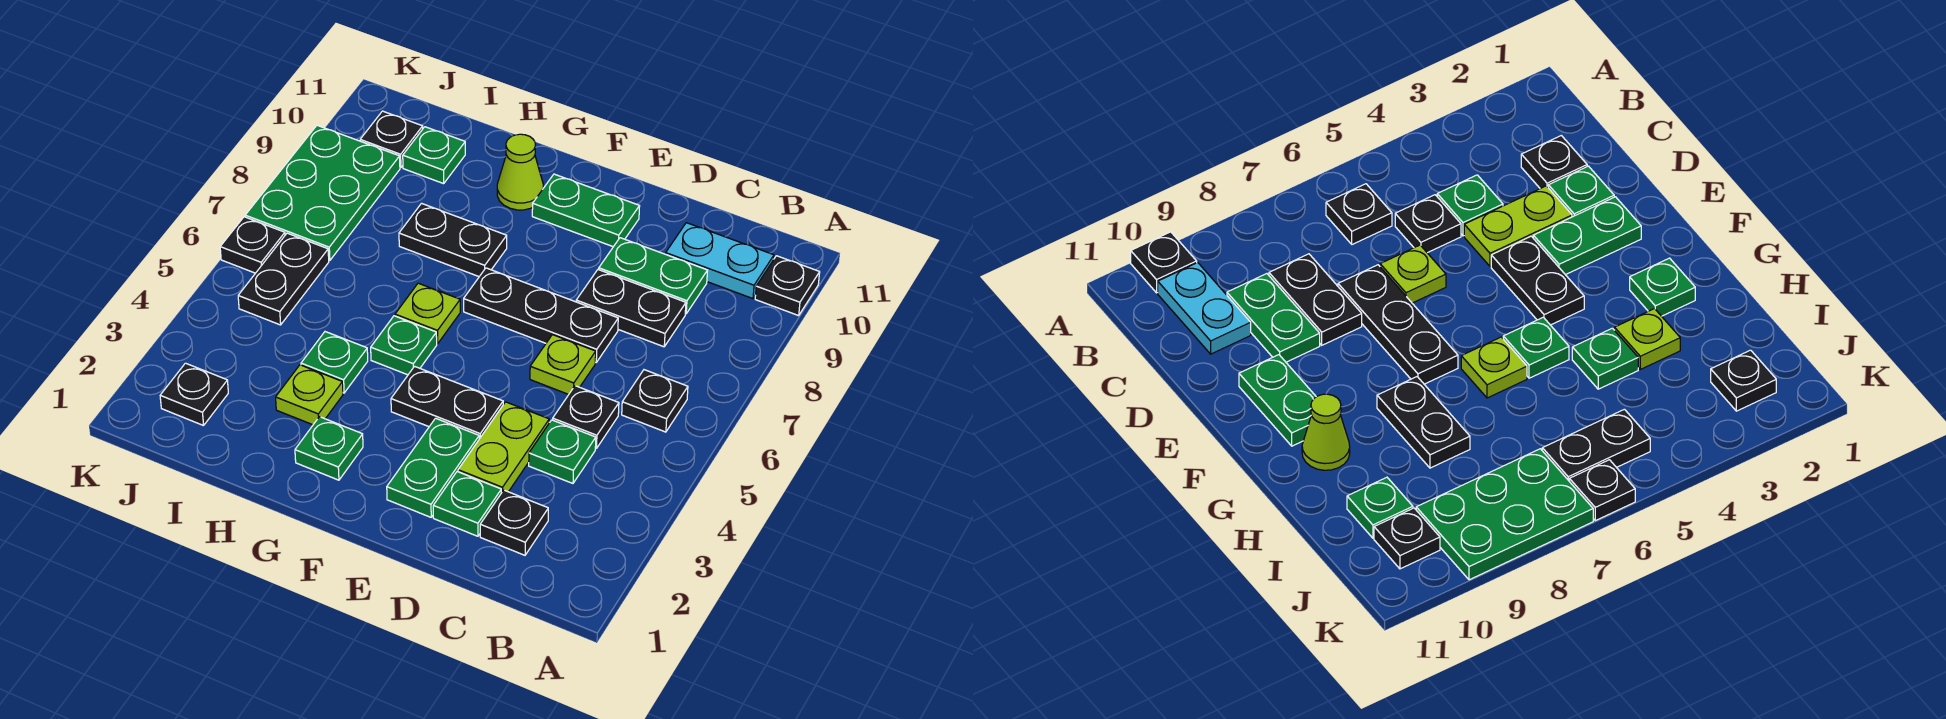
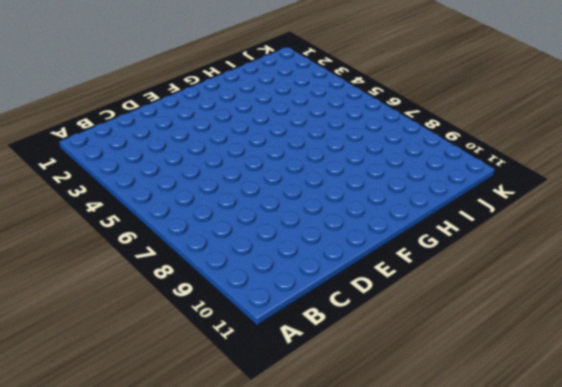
none -> black plate A10 level 1
none -> black plate B6 level 1
none -> cyan plate B10:C10 level 1

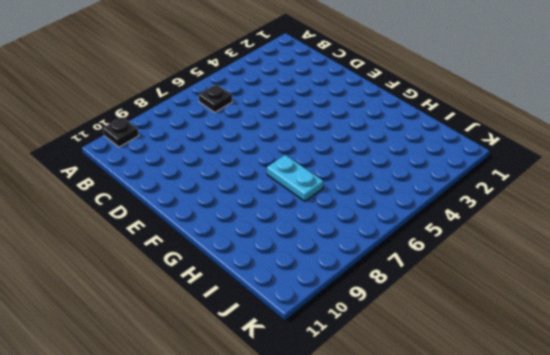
cyan plate G7:H7 level 1 -> cyan plate B10:C10 level 1
none -> black plate C2 level 1
none -> green plate C4 level 1
none -> black plate C5 level 1

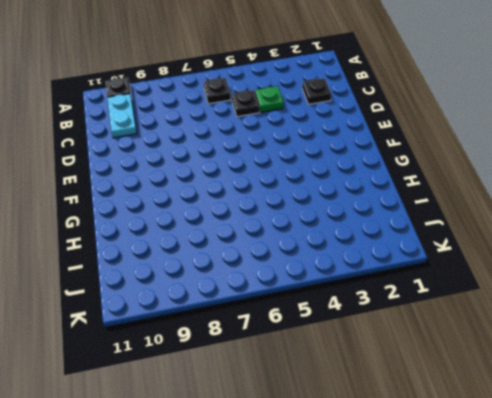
none -> black plate C8:D8 level 1
none -> green plate C9:D9 level 1
none -> green plate D2 level 1

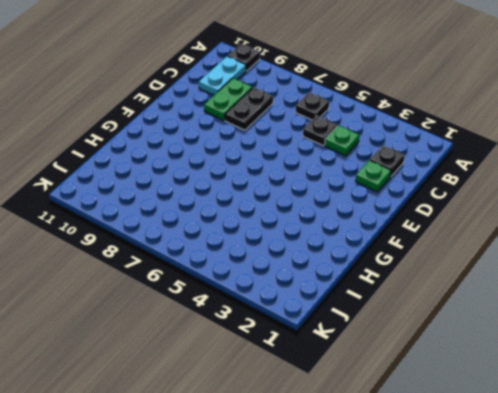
none -> lime plate D3:D4 level 1
none -> lime plate D6 level 1
none -> black plate D7:F7 level 1

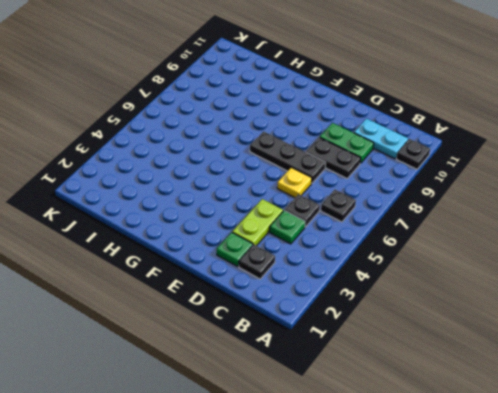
yellow plate D6 level 1 -> lime plate D6 level 1
none -> green plate E2:E3 level 1
none -> black plate E4:F4 level 1
none -> green plate E10:F10 level 1

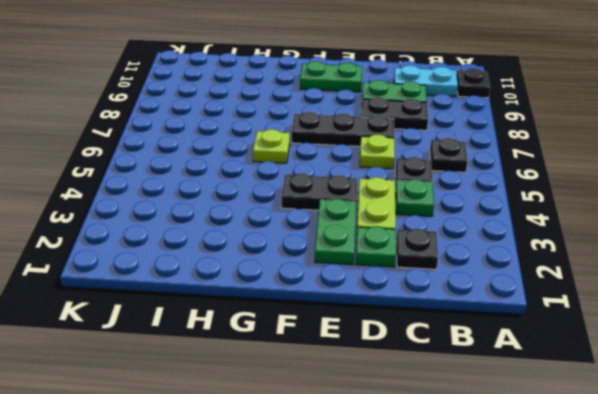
none -> green plate G2 level 1
none -> green plate G5 level 1
none -> black plate G8:H8 level 1

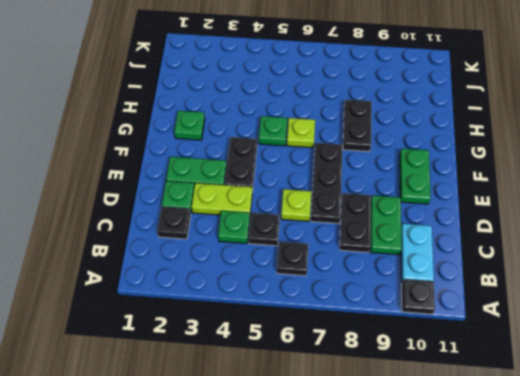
none -> lime cone G10 level 1
none -> lime plate H3 level 1
none -> green plate H4 level 1

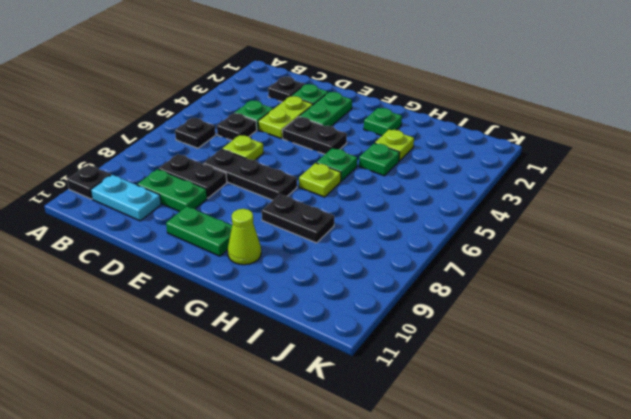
none -> green plate I10 level 1
none -> black plate J2 level 1
none -> black plate J5:J6 level 1

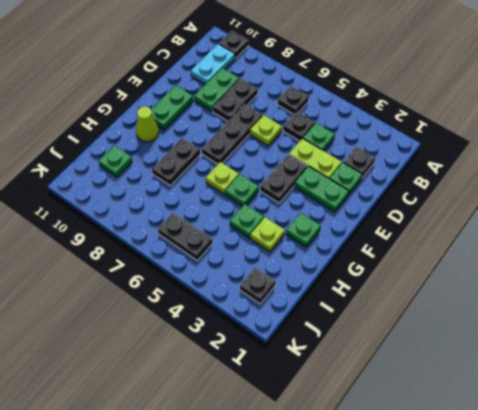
none -> green plate J7:K9 level 1
none -> black plate J10 level 1
none -> black plate K6 level 1

